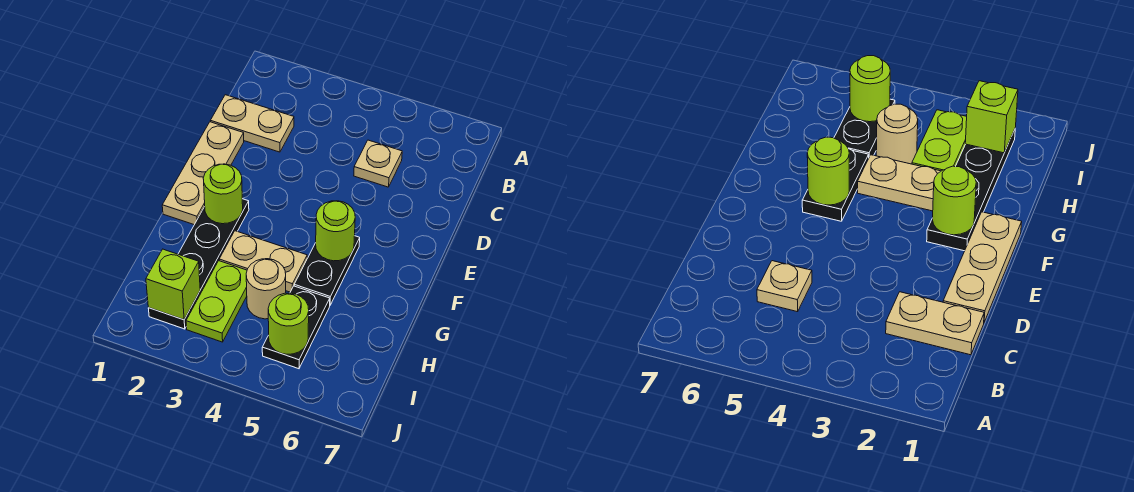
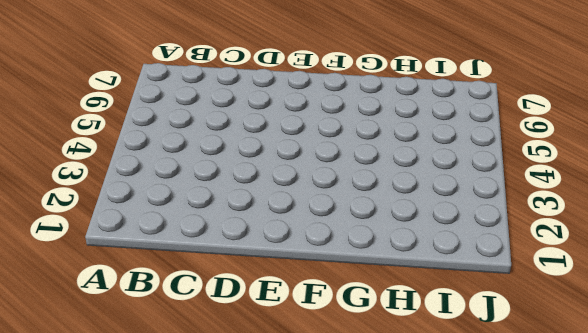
none -> tan plate C1:C2 level 1
none -> tan plate C5 level 1
none -> tan plate D1:F1 level 1

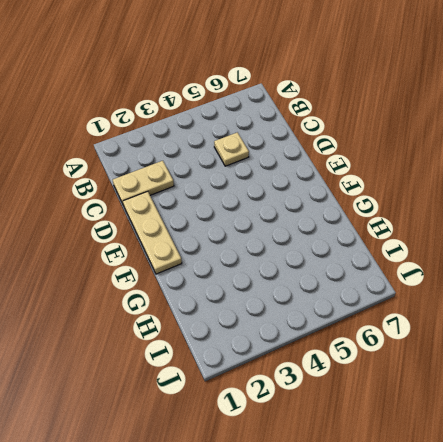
none -> black plate F2:I2 level 1
none -> black plate F5:G5 level 1
none -> tan plate G3:G4 level 1

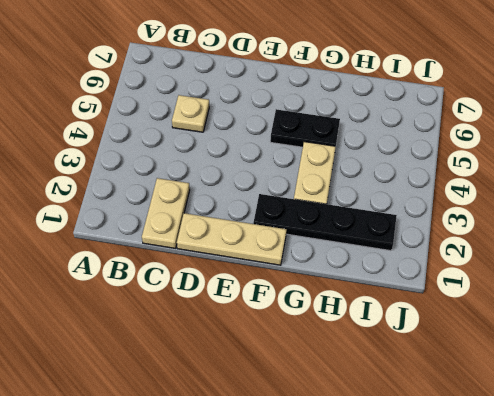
none -> lime plate H3:I3 level 1
none -> tan round brick H4 level 1
none -> black plate H5:I5 level 1

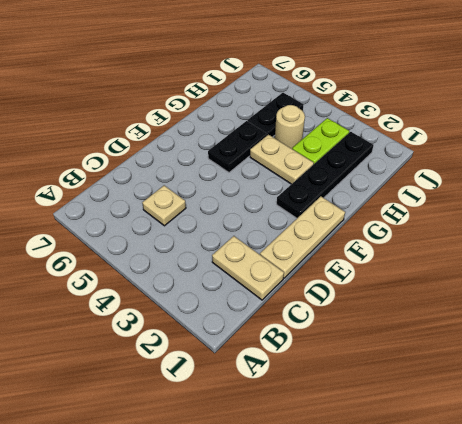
none -> lime round brick F2 level 2
none -> lime round brick F5 level 2
none -> lime brick I2 level 2

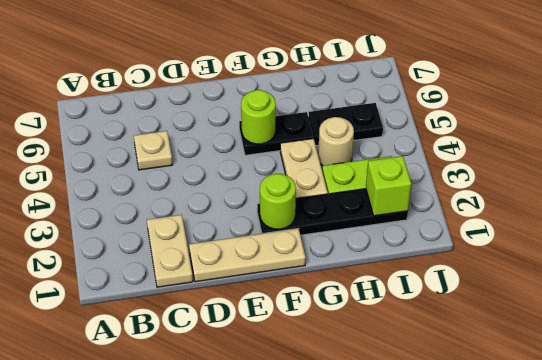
none -> lime round brick I5 level 2

